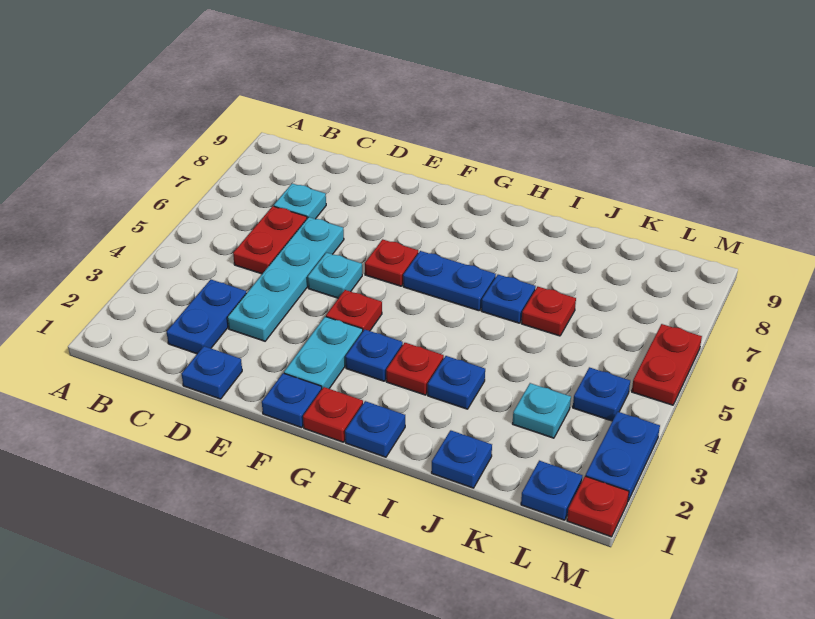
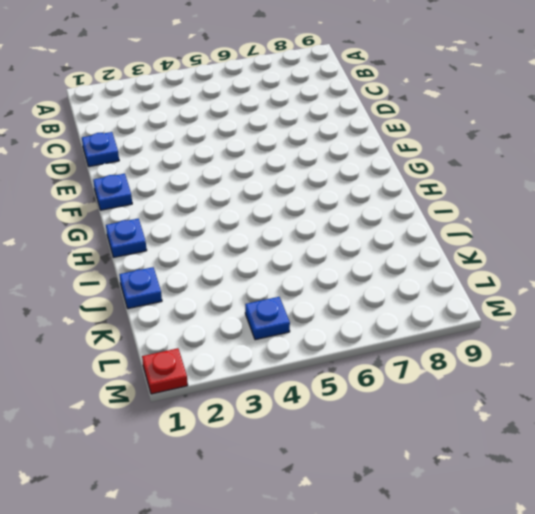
none -> blue plate C2:C3 level 1
none -> red plate C5:C6 level 1
none -> cyan plate C7 level 1

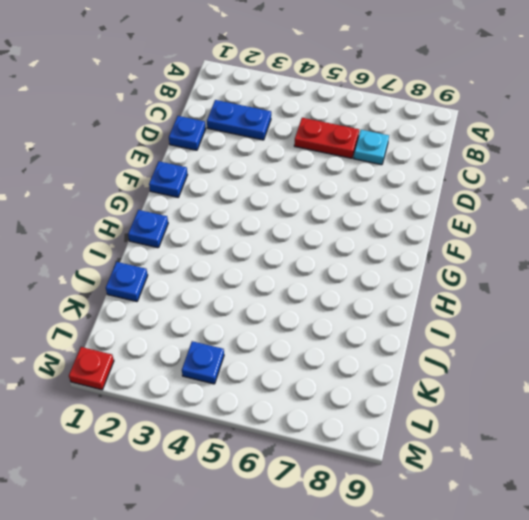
none -> cyan plate D3:D6 level 1
none -> cyan plate E5 level 1
none -> cyan plate F2:F3 level 1

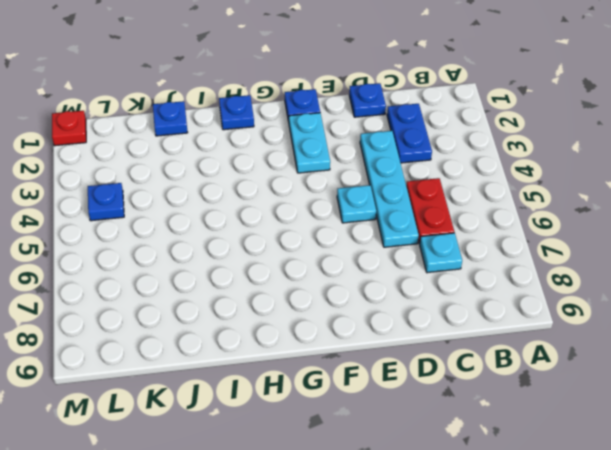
none -> red plate F4 level 1
none -> red plate F6 level 1
none -> red plate G1 level 1

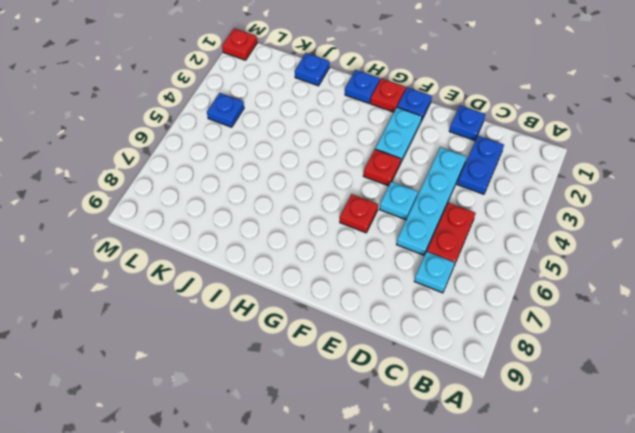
none -> blue plate G3 level 1
none -> blue plate G6:H6 level 1
none -> red plate H3 level 1

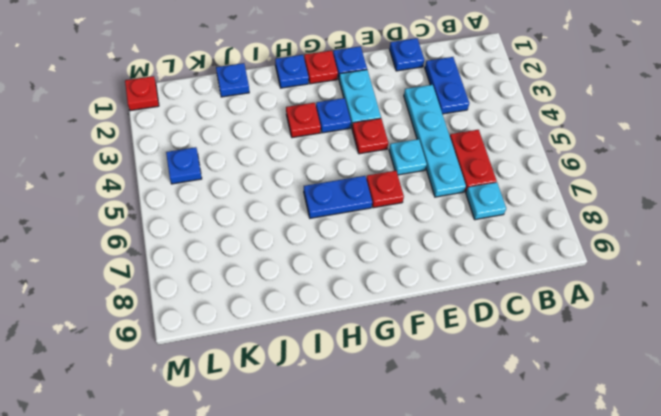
none -> blue plate I3 level 1
none -> blue plate I6 level 1
none -> red plate J6 level 1

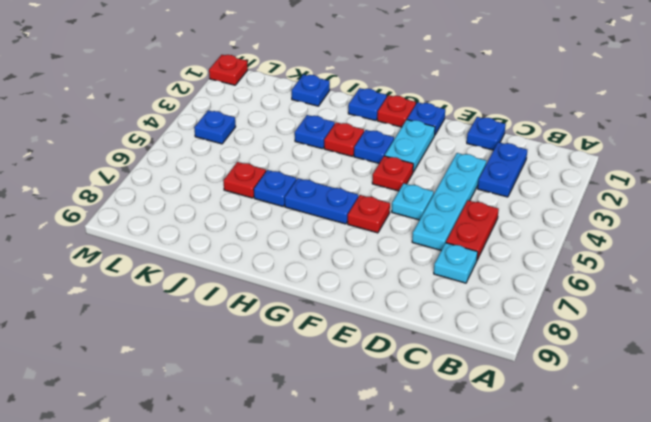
none -> cyan plate K3 level 1
none -> blue plate L1 level 1
none -> blue plate M2:M3 level 1

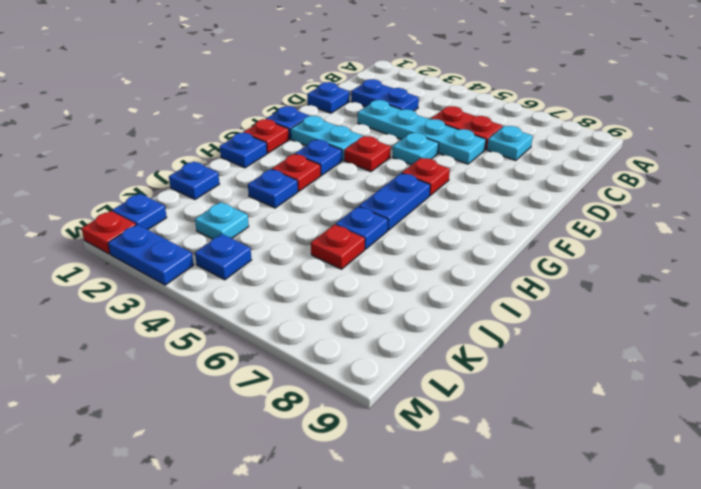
none -> red plate M5:M6 level 1

